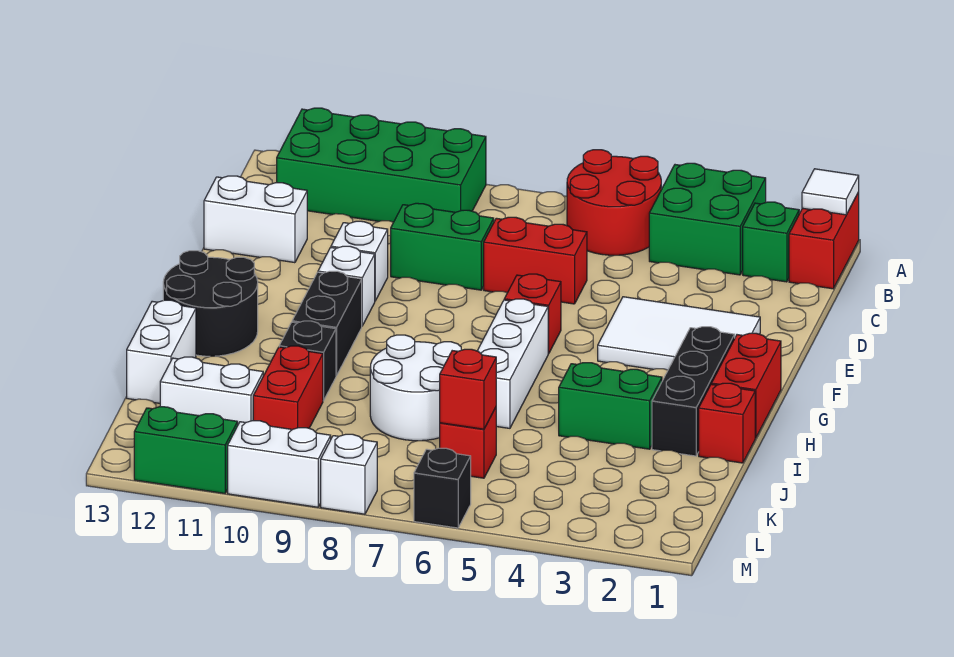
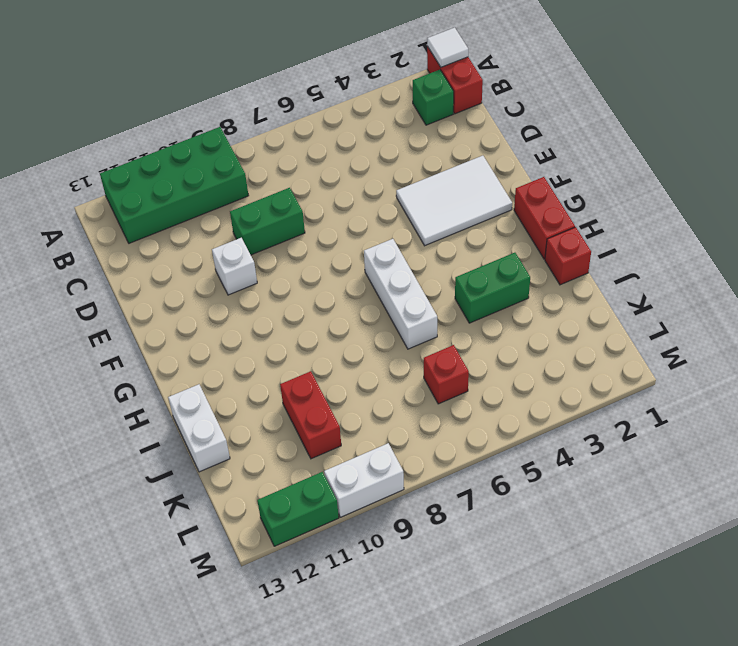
none -> green brick A3:B4 level 1
none -> red round brick A5:B6 level 1
none -> red brick D6:D7 level 1
none -> white brick D12:D13 level 1

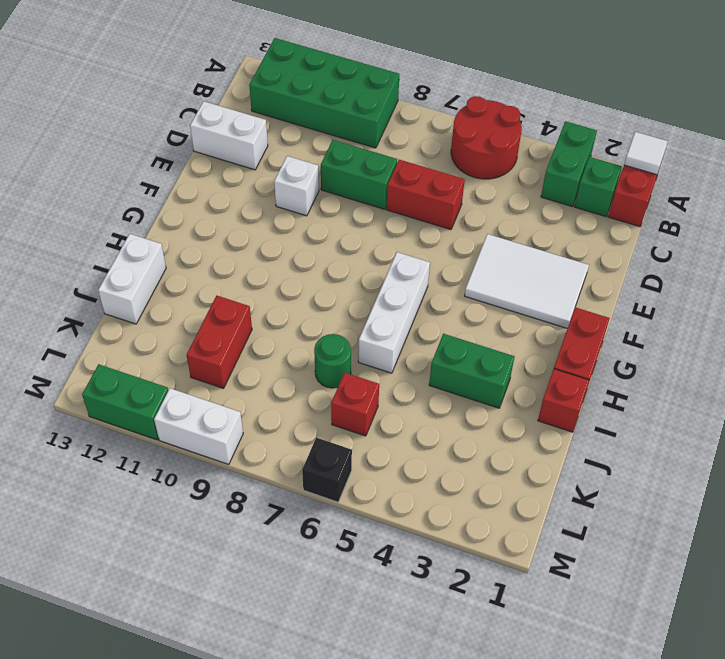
green brick A3:B3 level 1 -> green brick A3:B4 level 1
green round brick J7 level 1 -> white round brick I7:J8 level 1
none -> red brick F6 level 1
none -> white brick F10 level 1
none -> black brick G2:I2 level 1
none -> black brick G10:H10 level 1

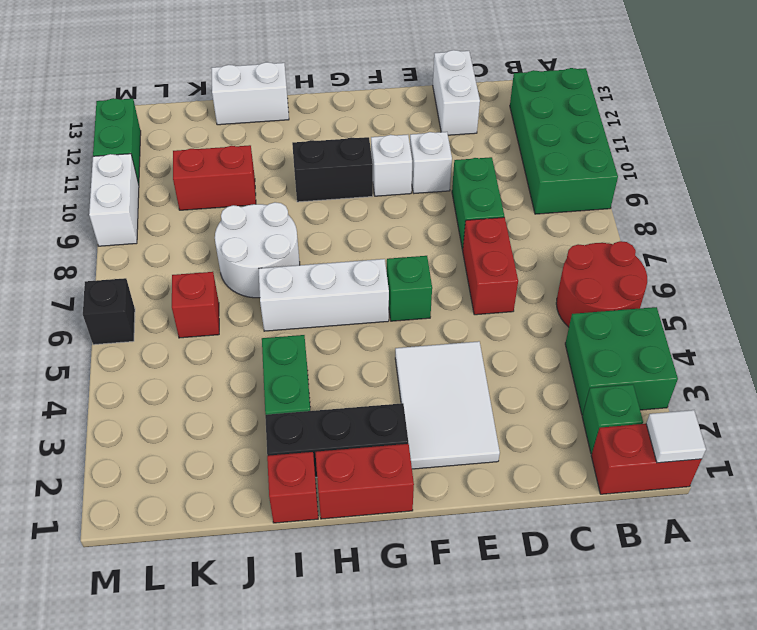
green brick F6 level 1 -> red brick F6 level 1
none -> black round brick G12:H13 level 1
none -> black brick I10 level 1
none -> white brick K11:K12 level 1
none -> white brick M8 level 1

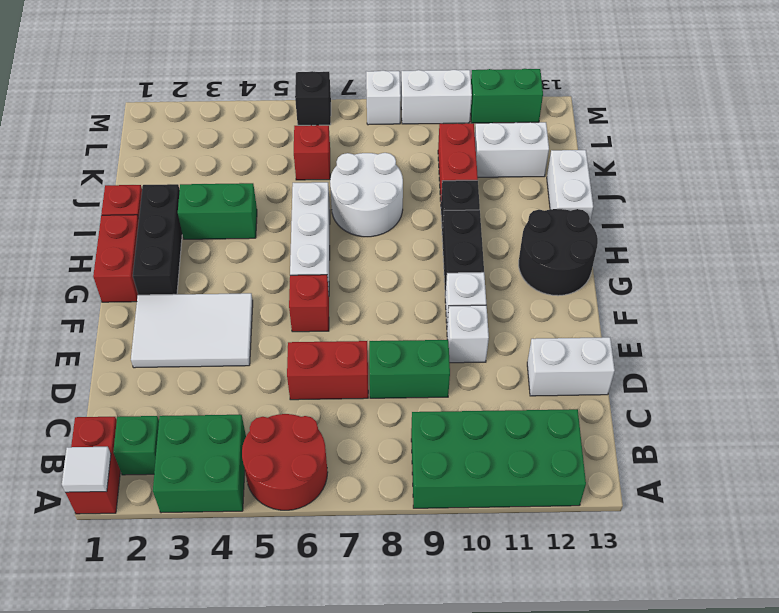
none -> red brick K6 level 2

